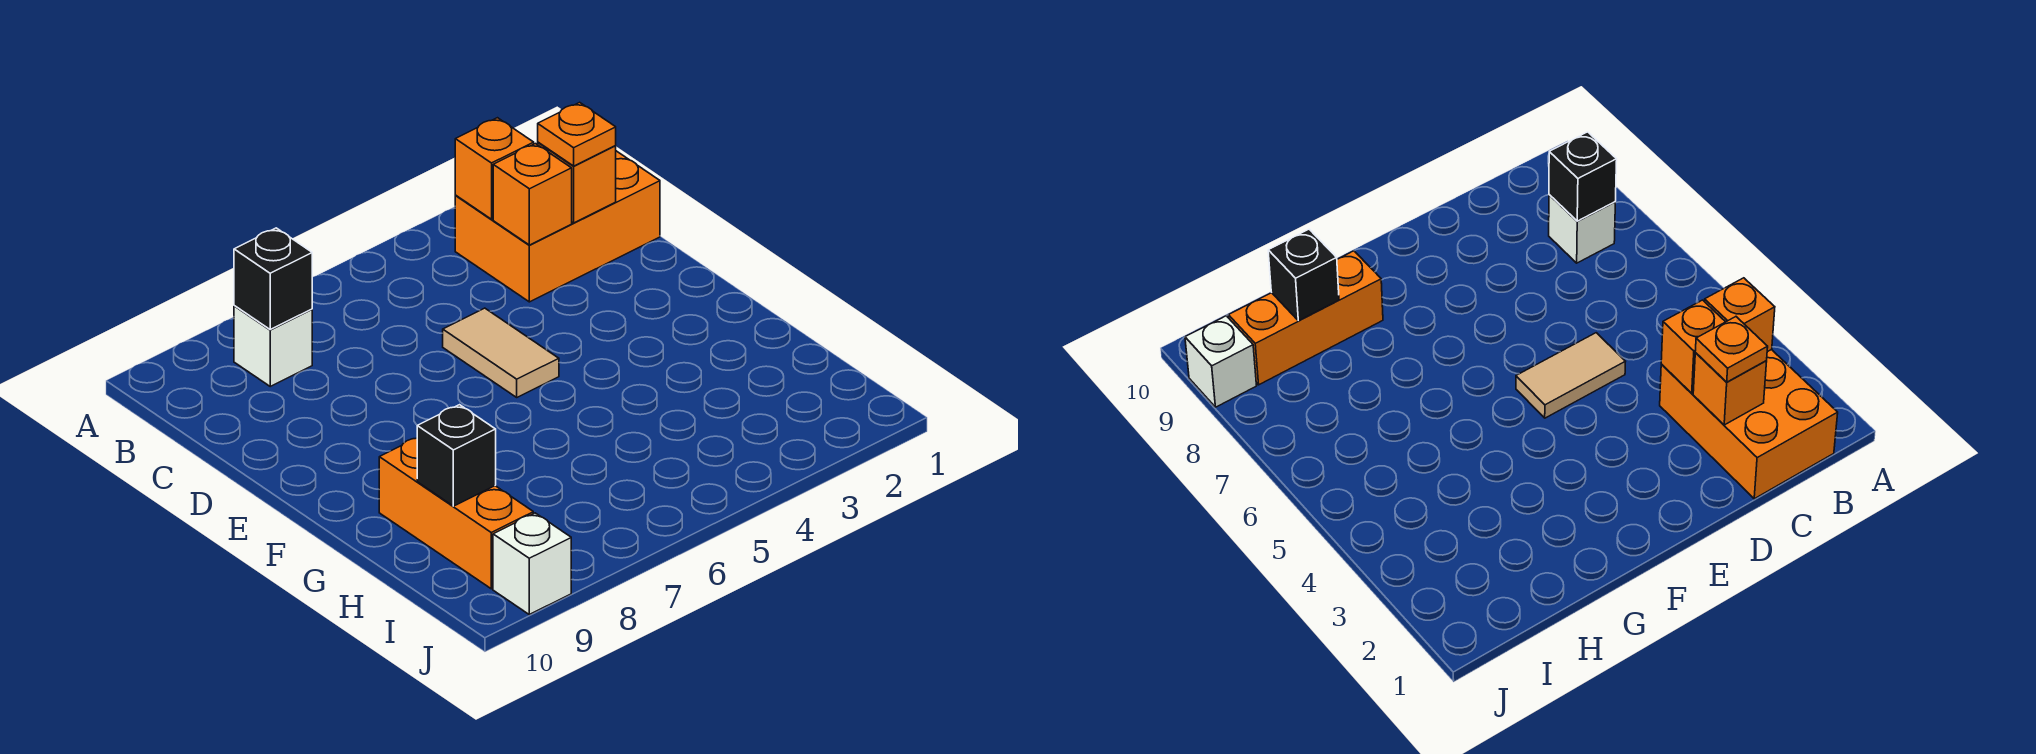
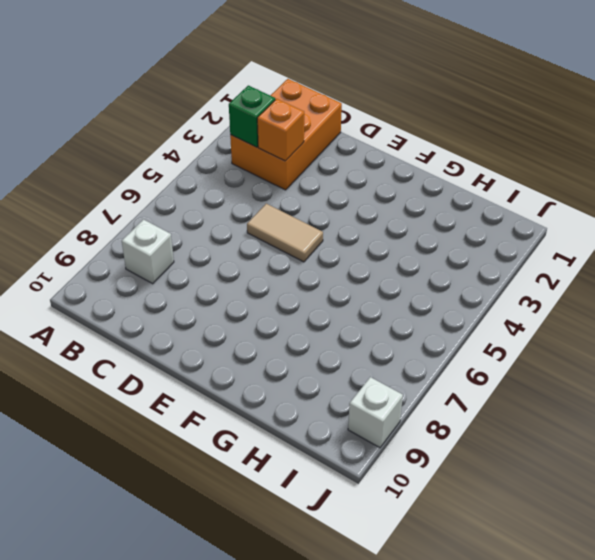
green brick B3 level 2 -> orange brick B3 level 2
none -> orange brick G9:I9 level 1
none -> black brick B8 level 2

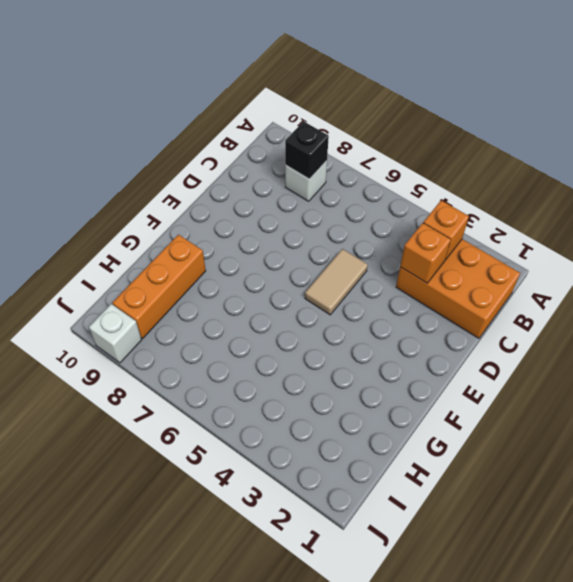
none -> orange brick C2 level 2
none -> black brick H9 level 2

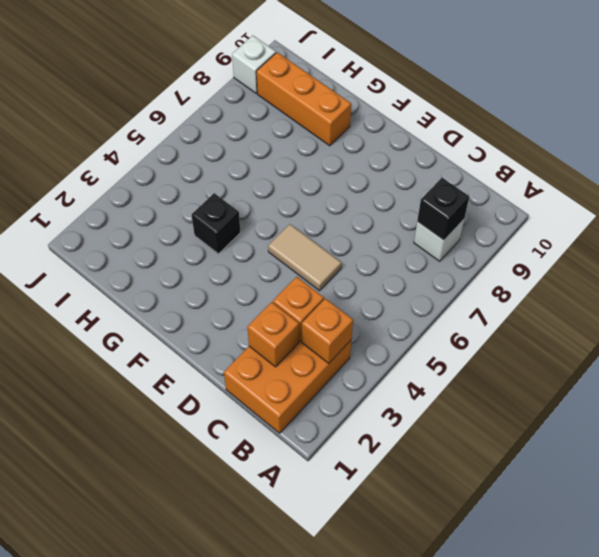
black brick G4 level 1 -> black brick H9 level 2
none -> orange plate C2 level 3

